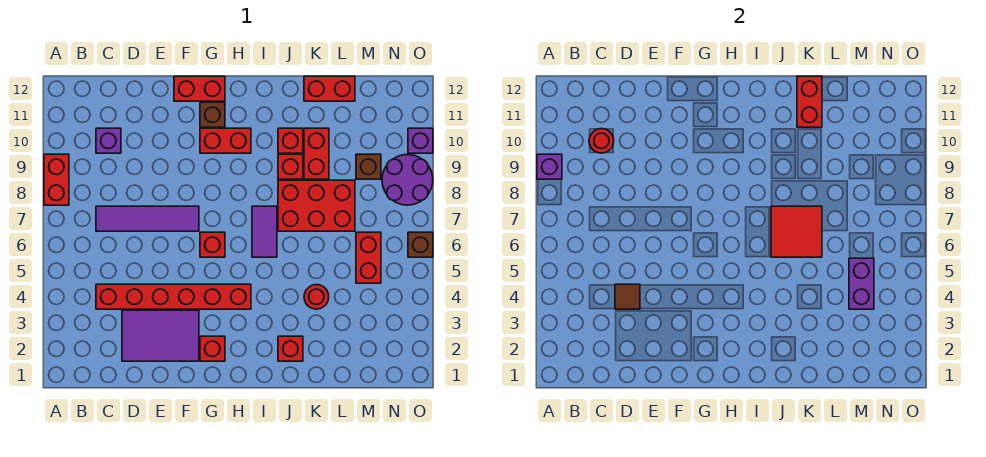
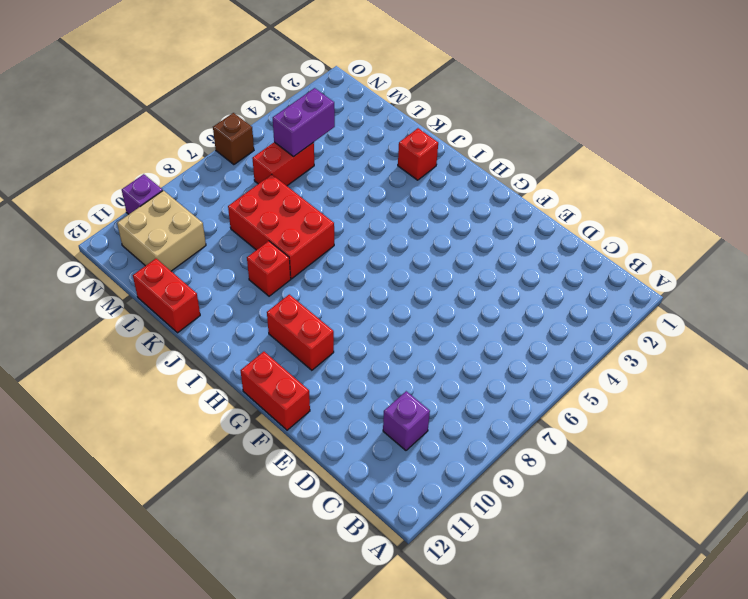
tan brick M10:N11 level 1 -> none
none -> red brick A8:A9 level 1
none -> red brick C4:H4 level 1
none -> purple tile C7:F7 level 1

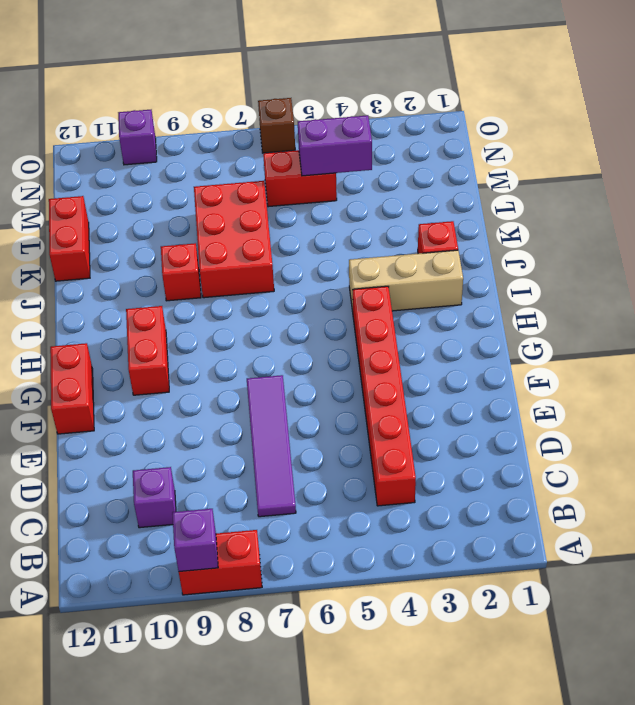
tan brick I2:I4 level 1 -> none
none -> purple tile D2:F3 level 1
none -> red brick G2 level 1
none -> red brick G6 level 1

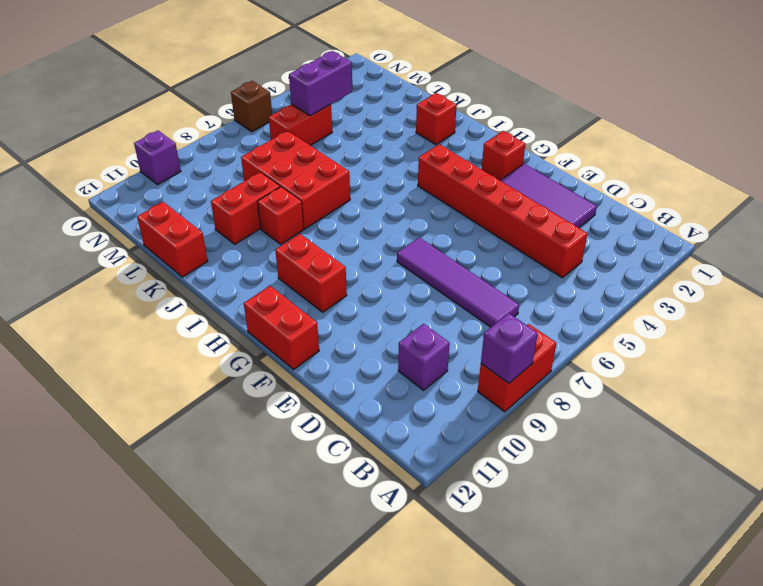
none -> red brick G6 level 1
none -> brown brick G11 level 1
none -> purple tile I6:I7 level 1

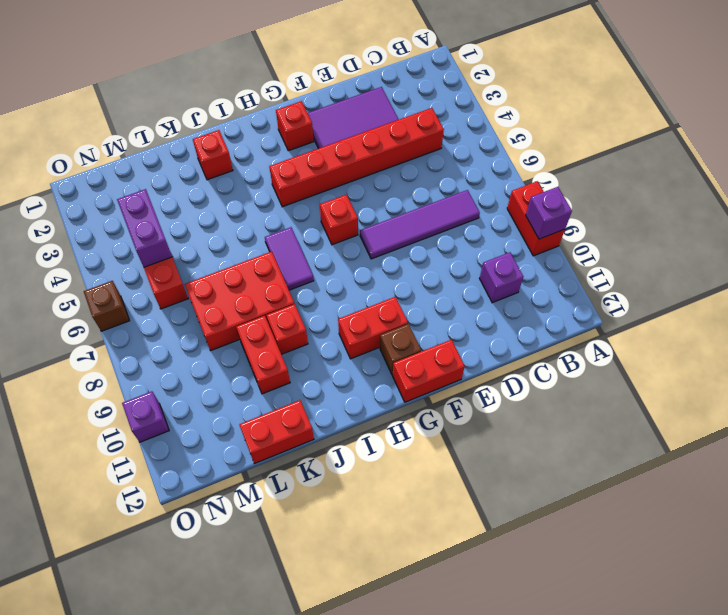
none -> red brick J10 level 1
none -> red round brick K4 level 1
none -> brown brick M9 level 1

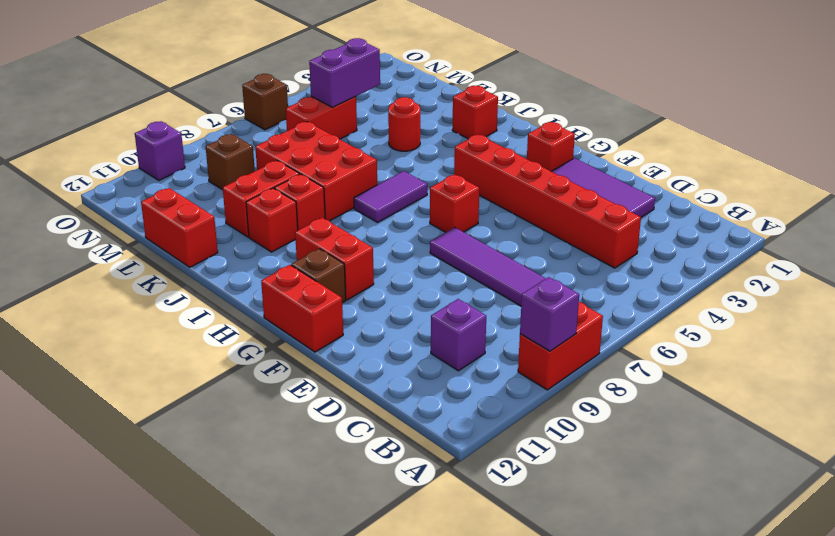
none -> purple round brick N8:O9 level 1
none -> red round brick C10 level 2
none -> brown tile D4 level 2

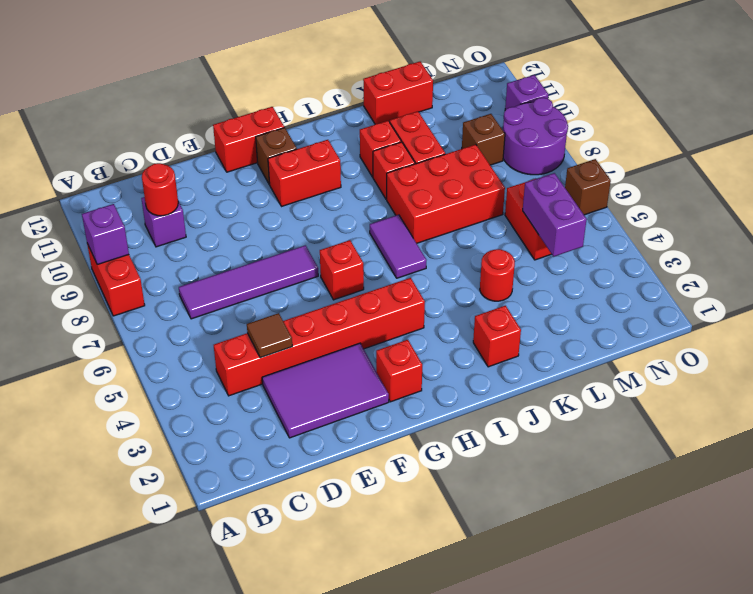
none -> red tile J6:K7 level 2
none -> red brick K11:K12 level 2

